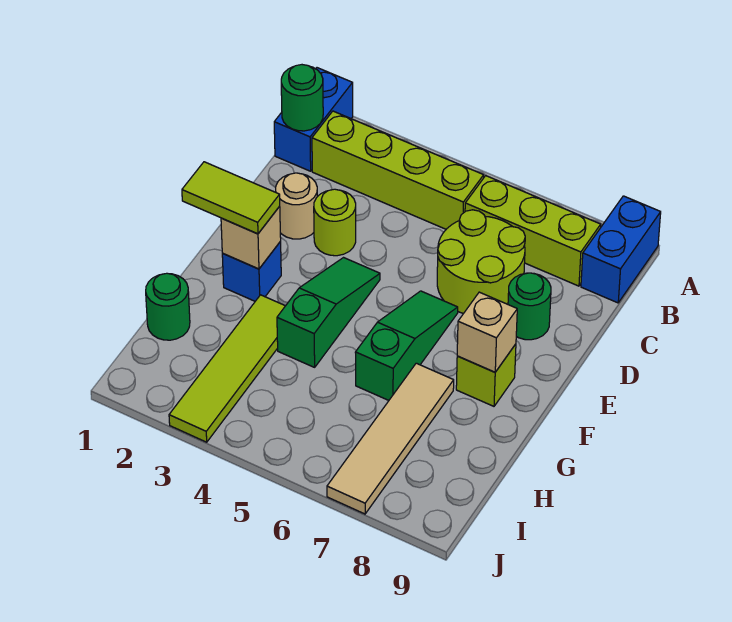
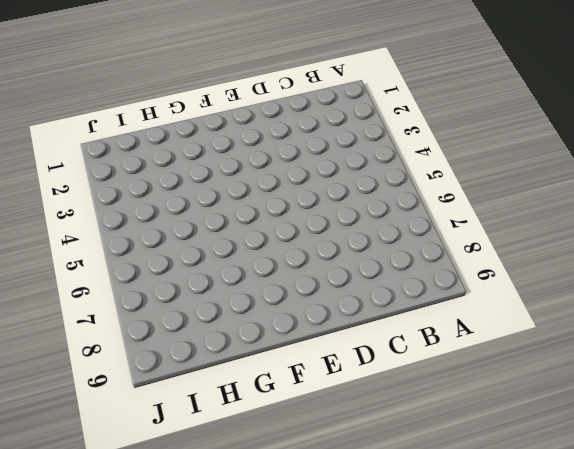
none -> blue brick A1:B1 level 1
none -> blue brick A9:B9 level 1
none -> lime brick B2:B5 level 1

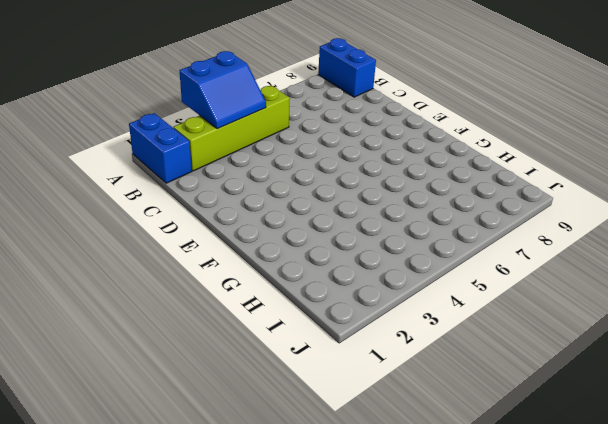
blue slope A3:B4 level 2 top A -> none
none -> lime brick B6:B8 level 1
none -> lime round brick C6:D7 level 1
none -> tan round brick D2 level 1

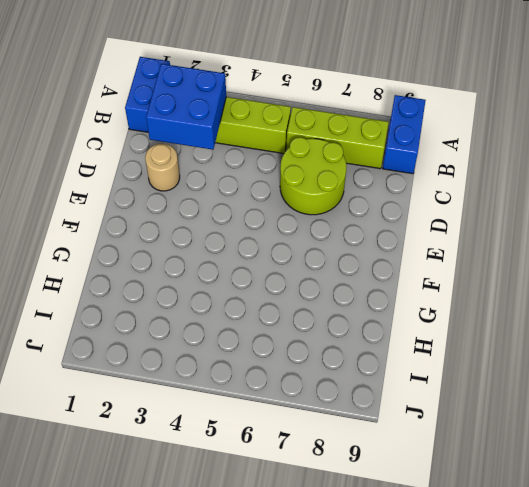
blue brick B2:C3 level 2 -> none
none -> lime round brick D3 level 1
none -> green round brick D8 level 1
none -> green slope E4:G4 level 1 top G

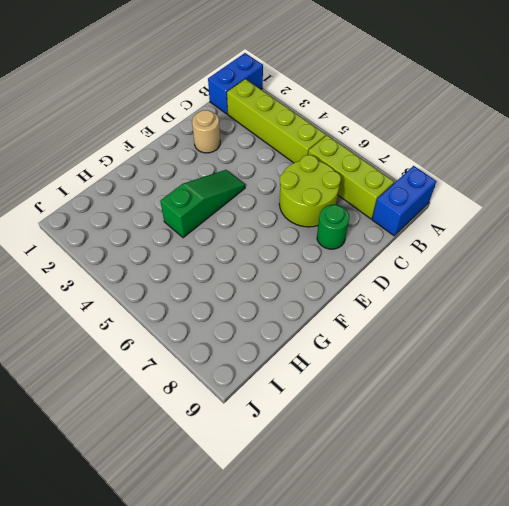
none -> lime round brick D3 level 1
none -> green slope E6:G6 level 1 top G
none -> blue brick F2 level 1

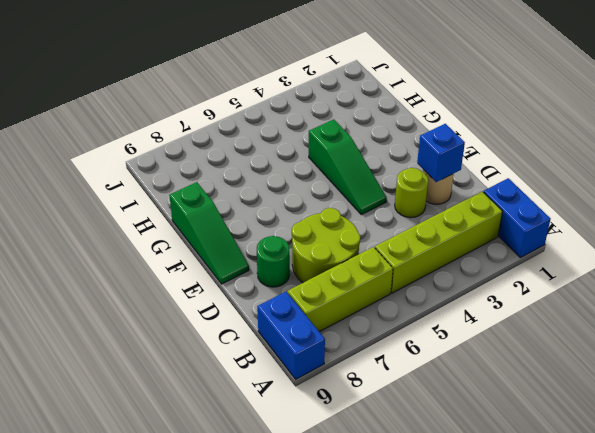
blue brick D2 level 2 -> blue brick F2 level 1
green slope E9:G9 level 1 top G -> green slope E6:G6 level 1 top G
none -> lime brick F8 level 1
none -> lime tile G3:J3 level 1
none -> tan tile G7:J7 level 1

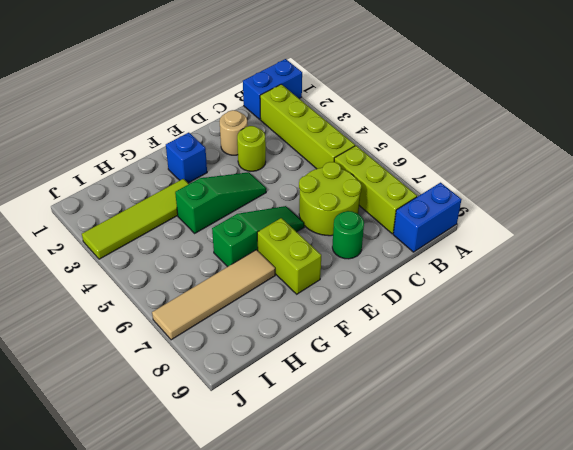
lime brick F7:F8 level 1 -> lime brick F8 level 1
none -> green round brick H1 level 1
none -> green round brick B1 level 2
none -> tan brick F2 level 2

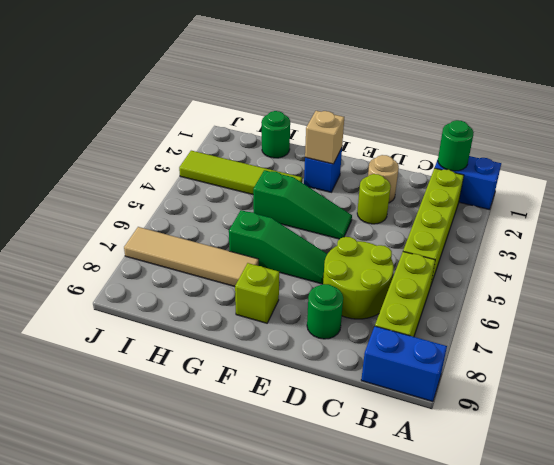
none -> tan brick F8 level 2
none -> lime tile F1:F2 level 3

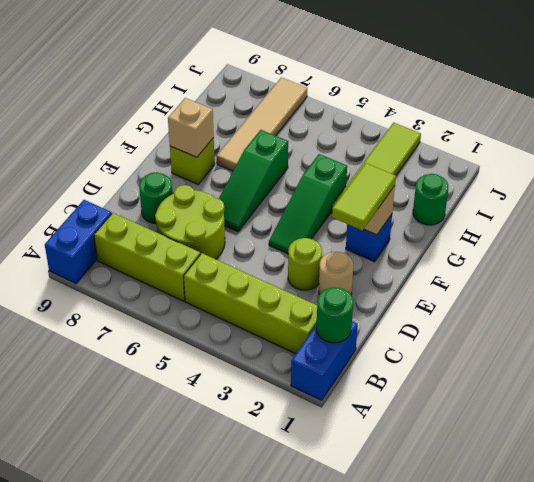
lime tile E2:F2 level 3 -> lime tile F1:F2 level 3

